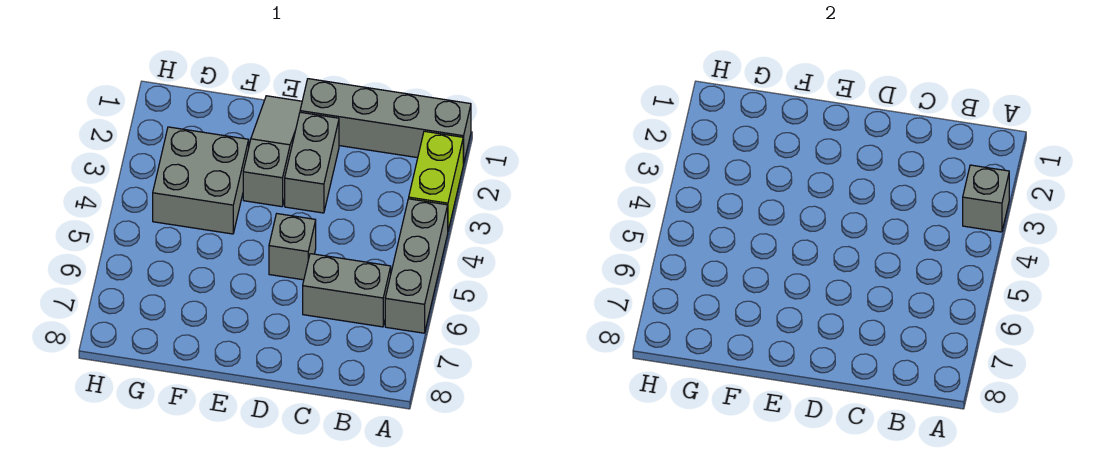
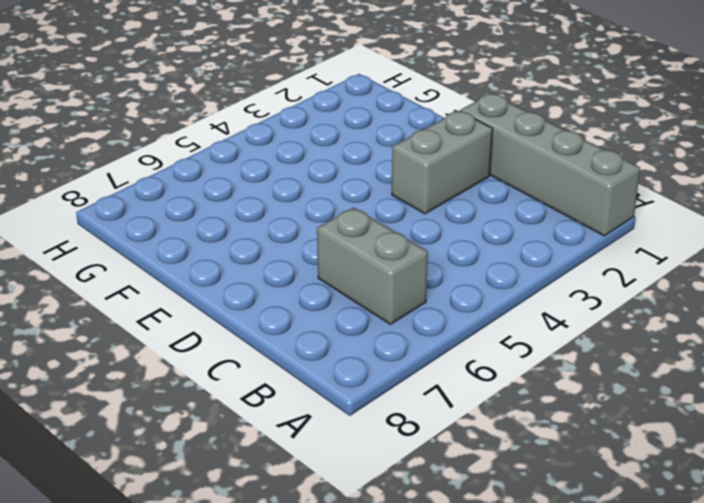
none -> lime brick A2:A3 level 1
none -> grey brick A4:A6 level 1

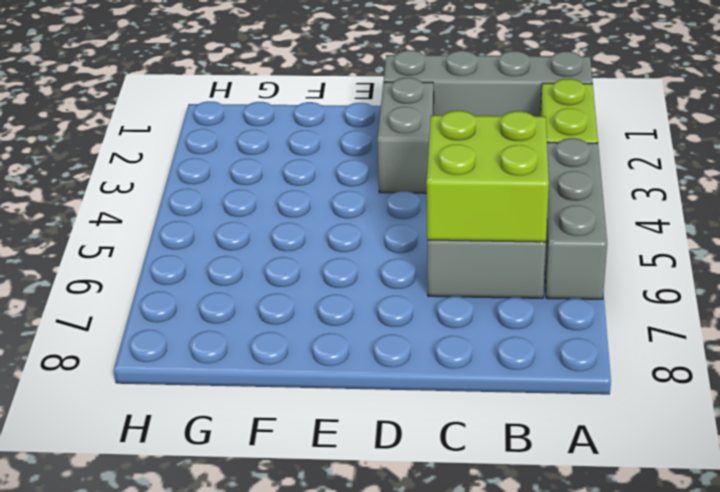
lime brick B5:C6 level 2 -> none
none -> grey brick D5 level 1
none -> grey slope E1:E3 level 1 top 3

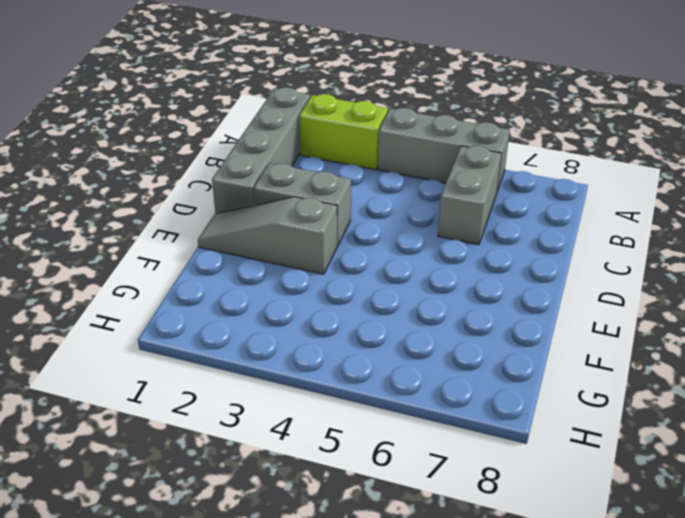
none -> grey brick D5 level 1
none -> grey brick F3:G4 level 1

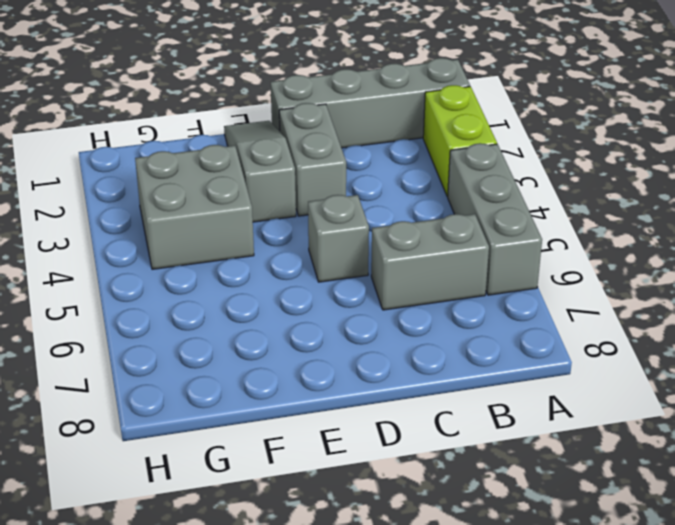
none -> grey brick A3 level 2

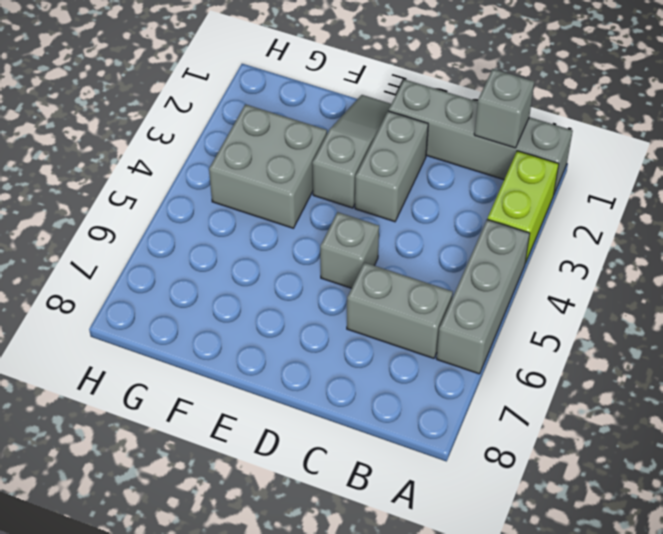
grey brick B1 level 2 -> grey brick A3 level 2

